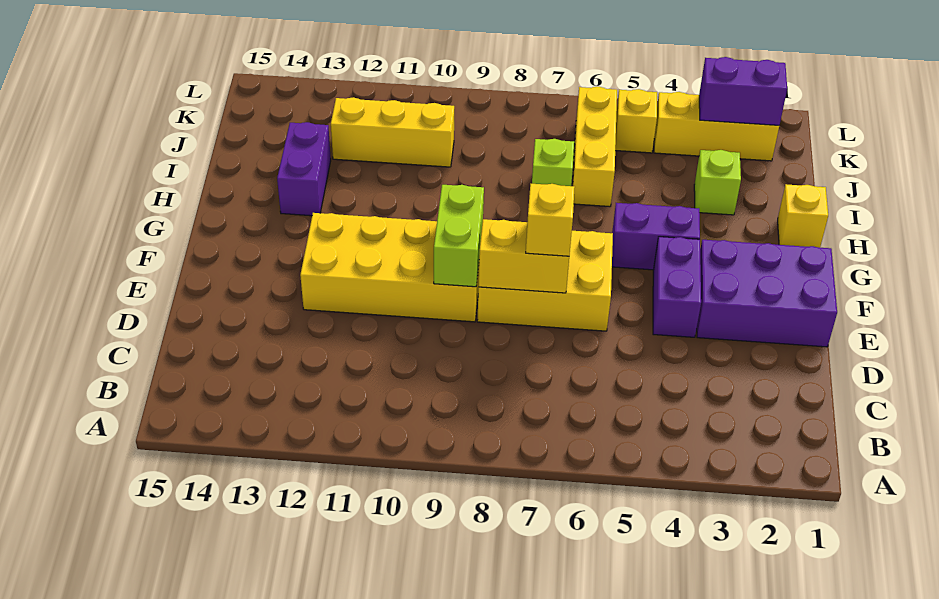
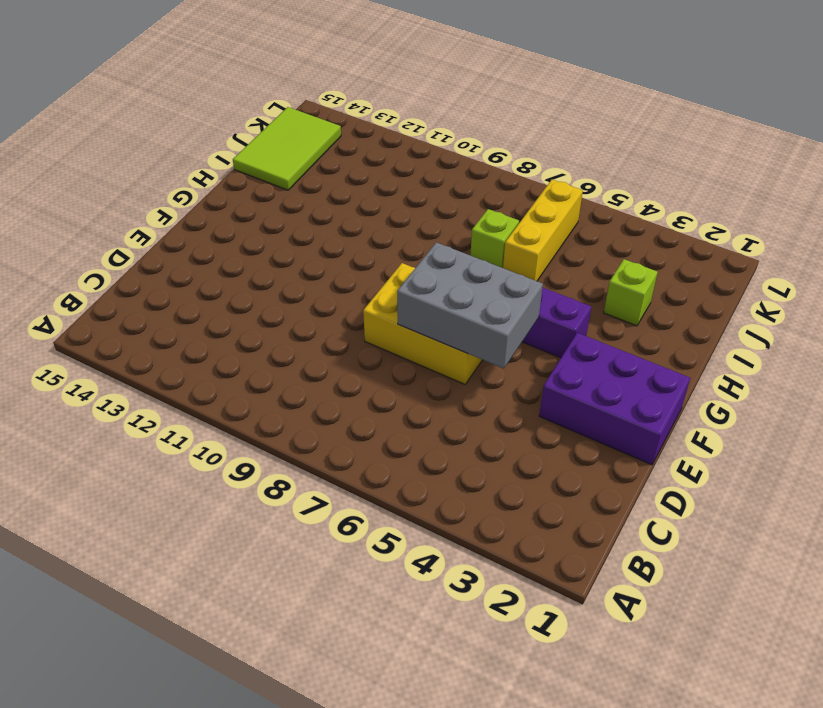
grey brick E5:F7 level 2 -> yellow brick E7:E8 level 2
lime tile I14:K15 level 1 -> none
none -> purple brick E4:F4 level 1
none -> yellow brick E9:F12 level 1
none -> yellow brick H1 level 1

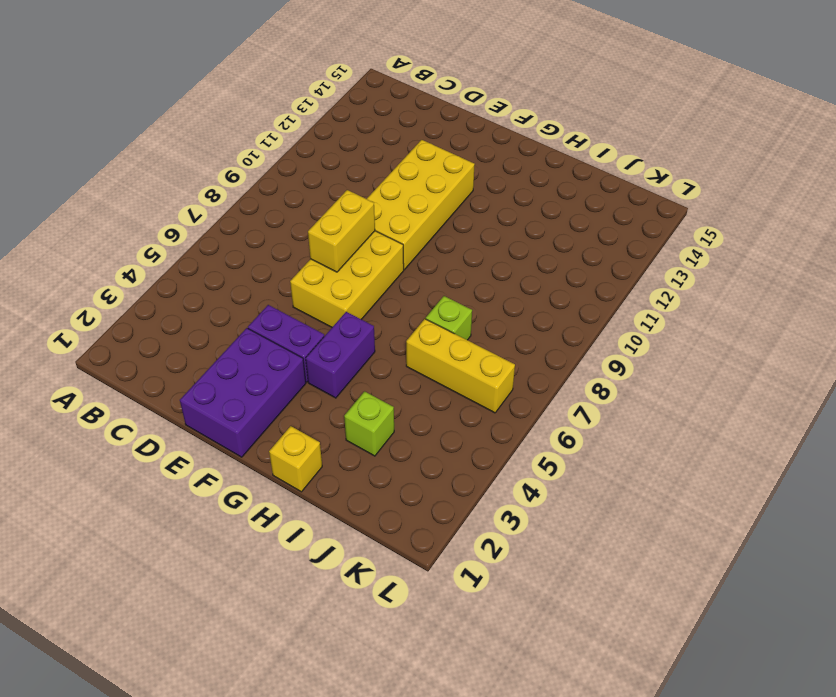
none -> purple brick H13:I13 level 1
none -> yellow brick J10:J12 level 1
none -> yellow brick K2:K4 level 1

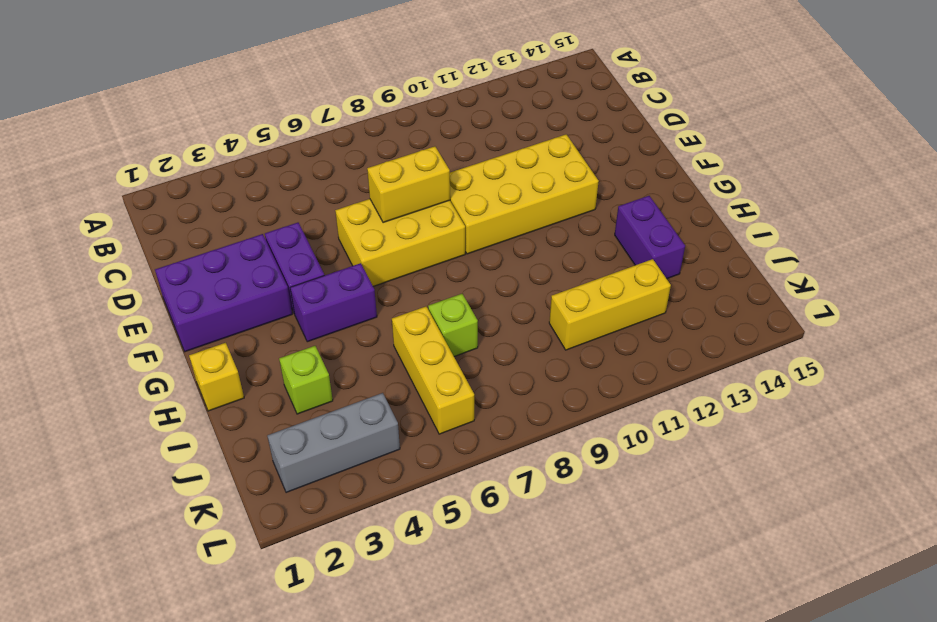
grey brick K2:K4 level 1 -> yellow brick K2:K4 level 1
none -> yellow brick K5 level 1
none -> lime brick E9:F9 level 2
none -> purple brick K2:K3 level 2

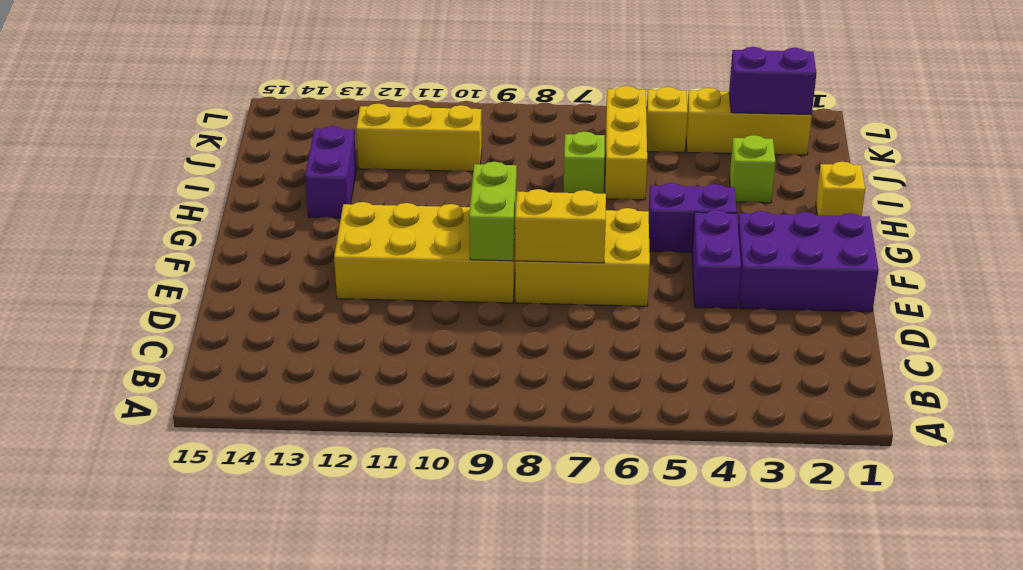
none -> yellow brick E7 level 3

